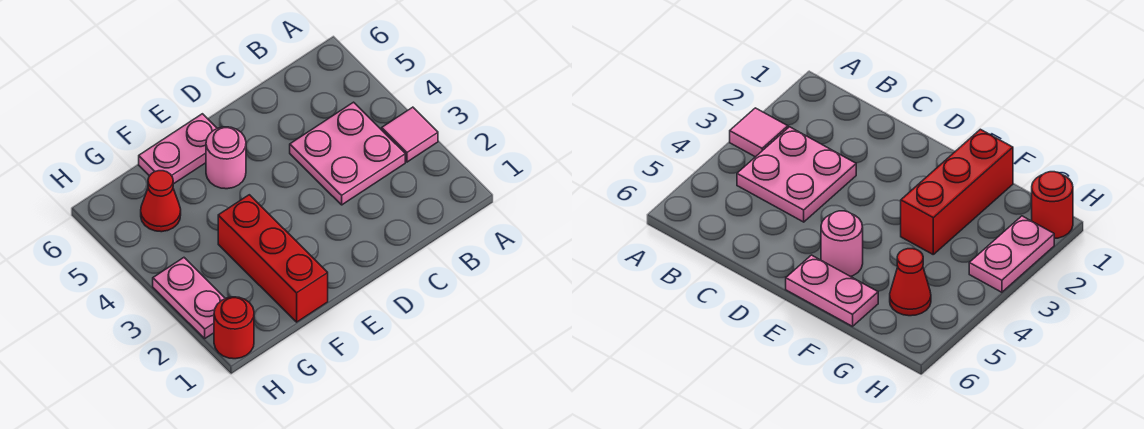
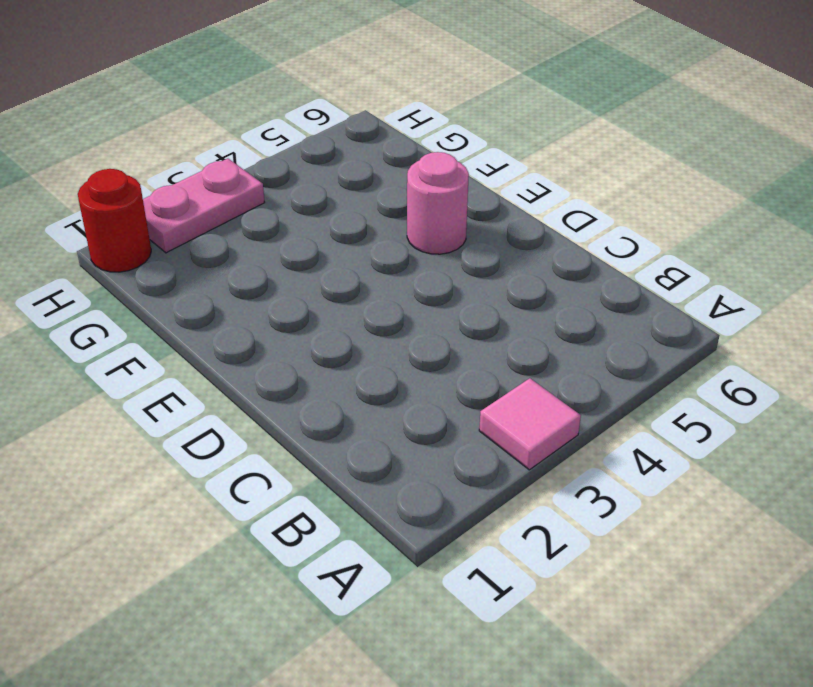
none -> pink plate B3:C4 level 1
none -> pink plate E6:F6 level 1

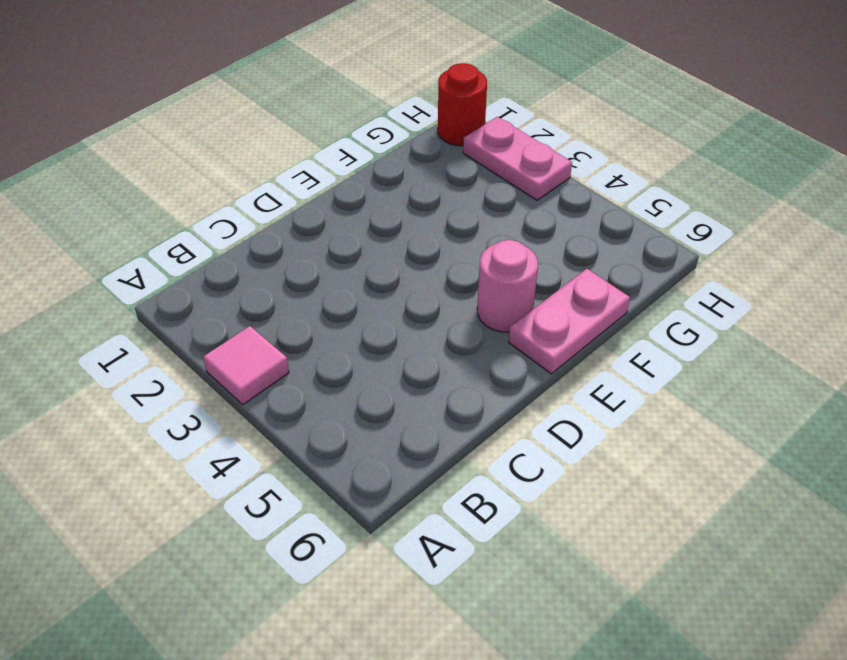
none -> pink plate B3:C4 level 1
none -> red brick F1:F3 level 1

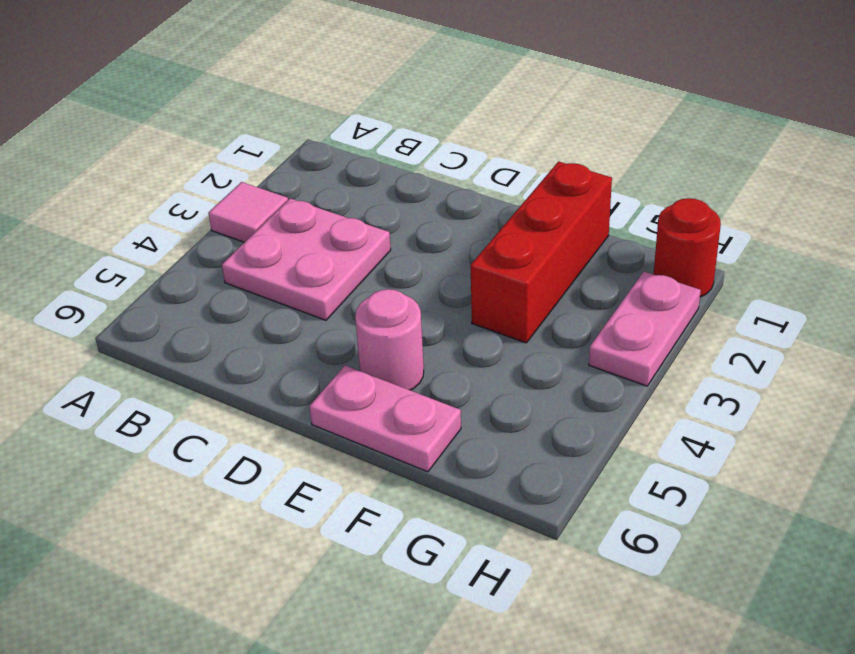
none -> red cone G5 level 1

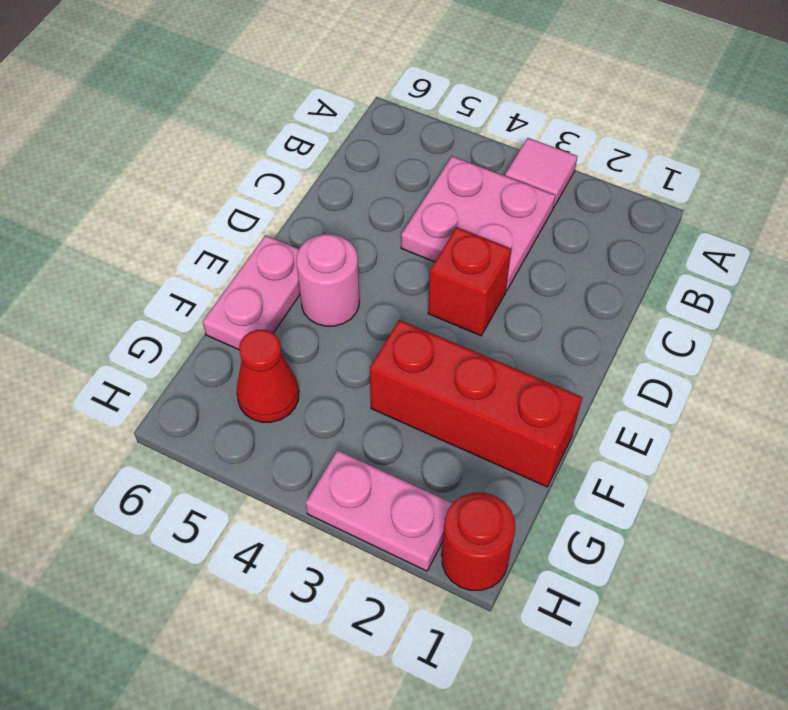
red brick D3 level 1 -> none

